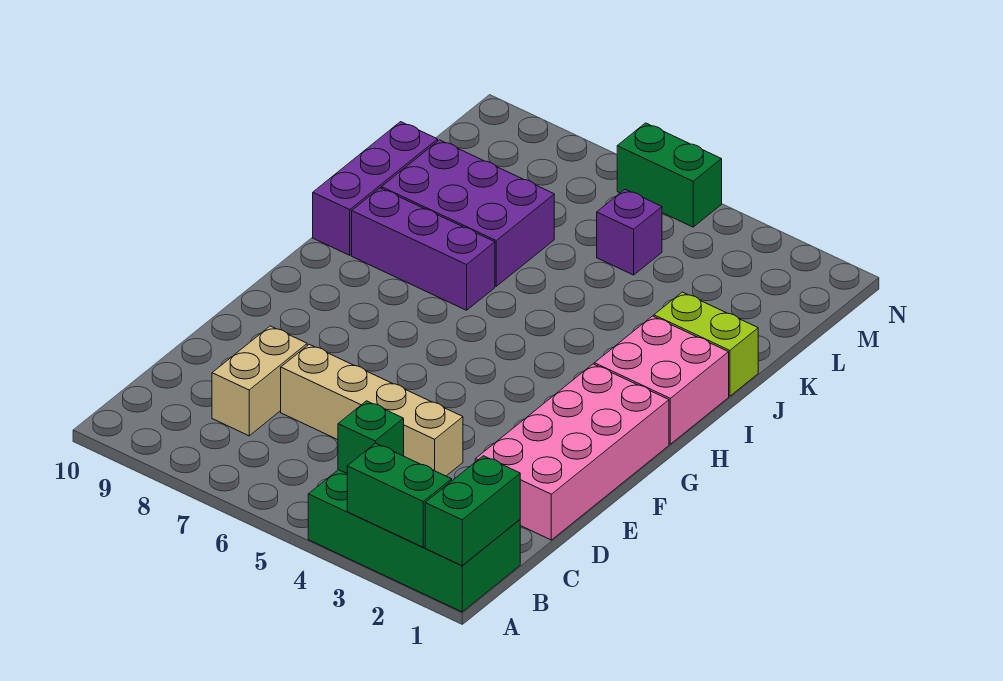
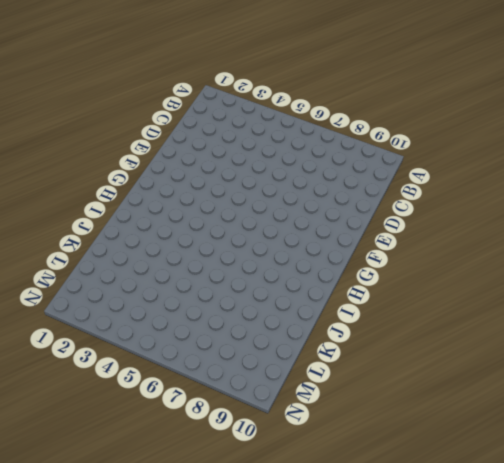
none -> green brick A1:B4 level 1
none -> tan brick C8:D8 level 1
none -> pink brick D1:G2 level 1

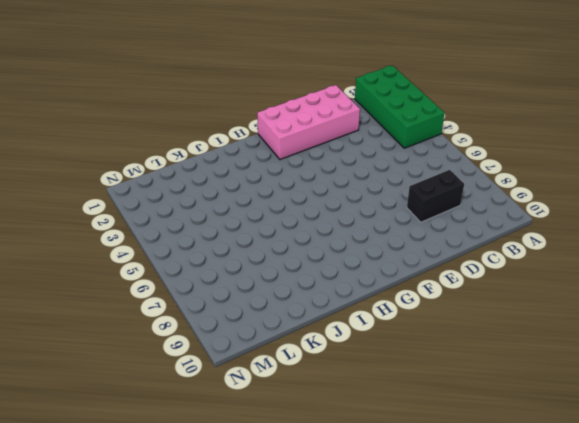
black brick C8:D8 level 1 -> tan brick C8:D8 level 1
none -> tan brick D4:D7 level 1
none -> pink brick H1:I2 level 1
none -> purple brick I7:I9 level 1

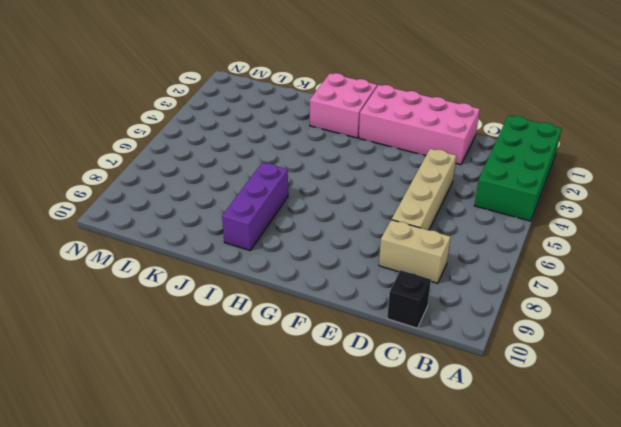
black brick C10 level 1 -> none
none -> purple brick I10:K10 level 1
none -> lime brick J1:J2 level 1
none -> purple brick J7:K9 level 1

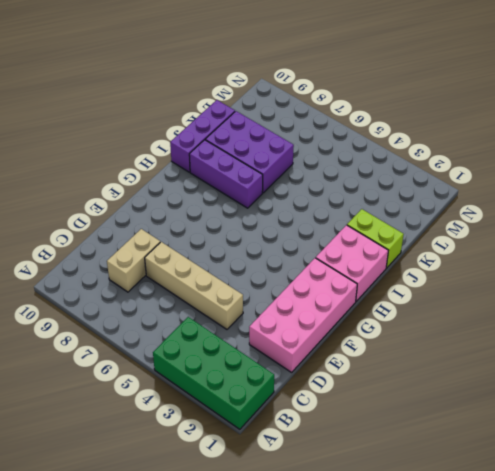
none -> purple brick L5 level 1
none -> green brick N5:N6 level 1
none -> green brick A1:B1 level 2

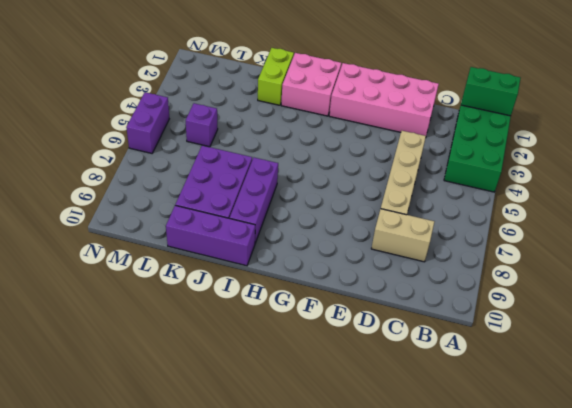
purple brick N5:N6 level 1 -> green brick N5:N6 level 1
none -> green brick A2:A3 level 2
none -> green brick B4 level 2

